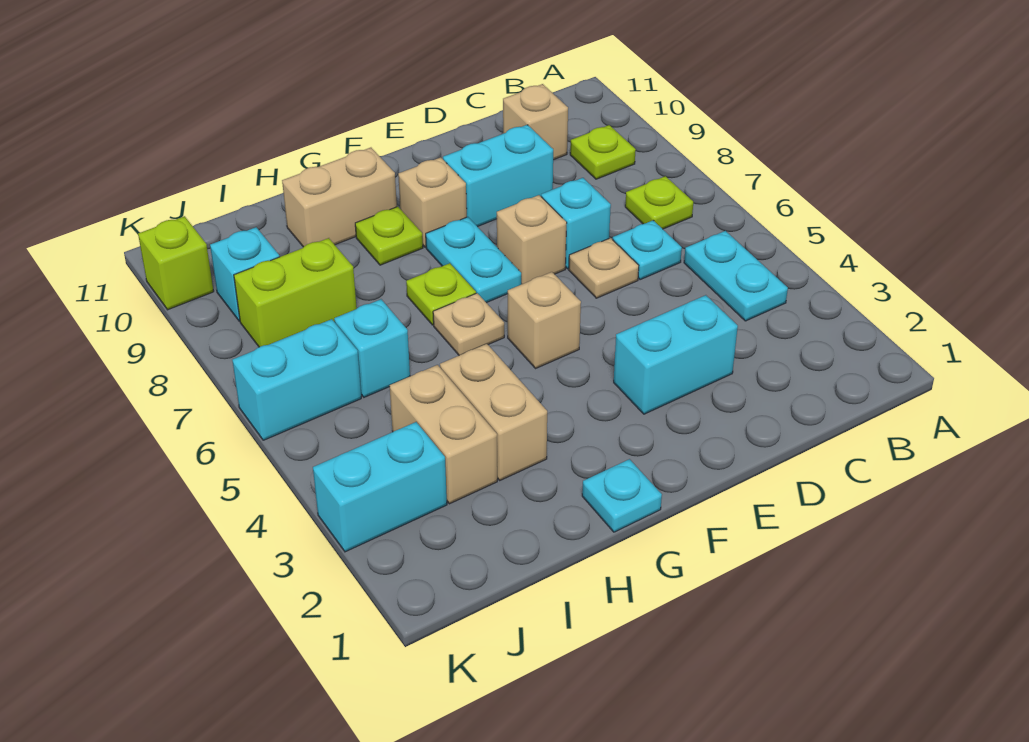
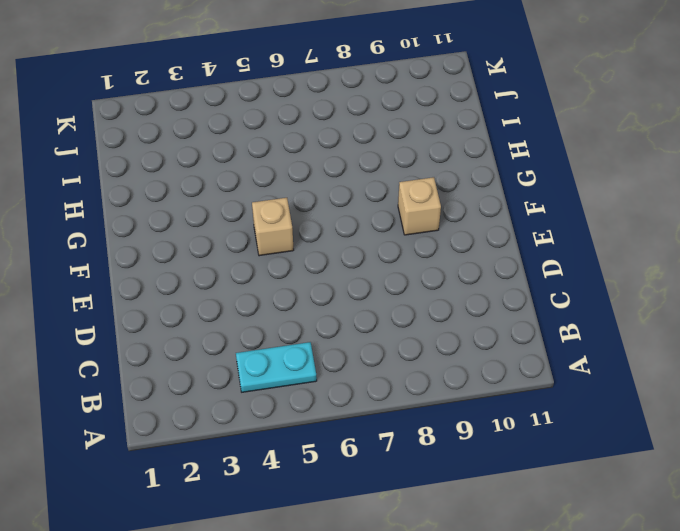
none -> lime plate B7 level 1
none -> lime plate B9 level 1
none -> cyan plate C6 level 1

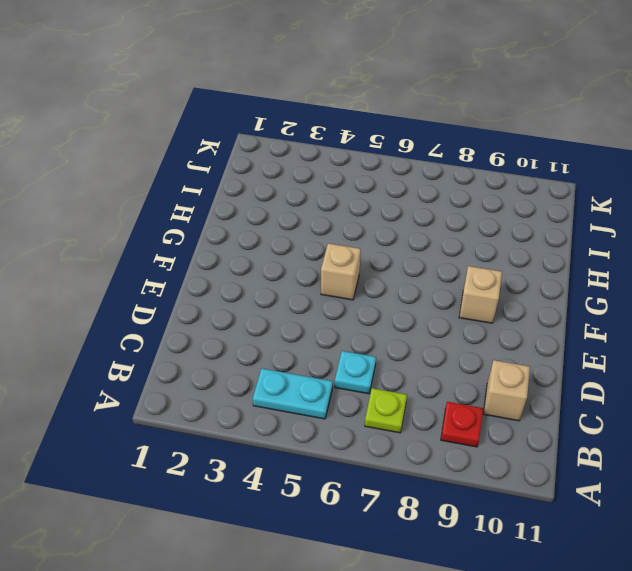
red plate B9 level 1 -> lime plate B9 level 1
none -> cyan brick D3:E3 level 1
none -> tan plate D6 level 1
none -> cyan brick D7 level 1

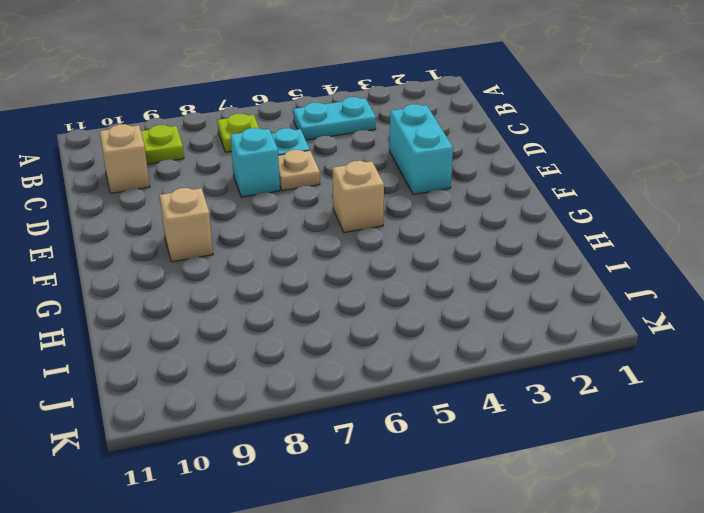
none -> cyan brick D9:E9 level 1
none -> tan brick E7 level 1
none -> cyan plate F7:F8 level 1

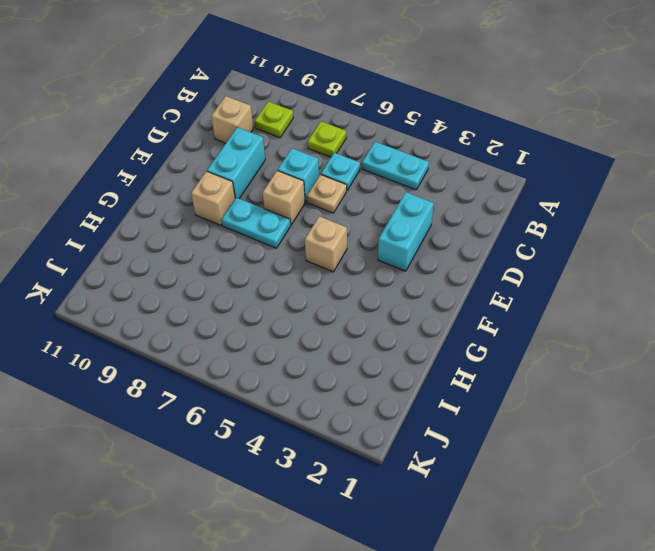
none -> cyan plate G1 level 1
none -> tan plate G6 level 1
none -> lime plate G7 level 1

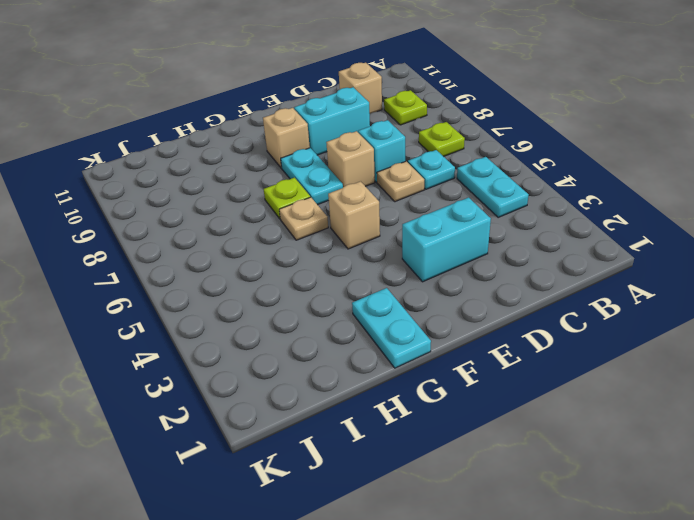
cyan plate G1:G2 level 1 -> cyan plate G1 level 1
none -> lime plate G9 level 1
none -> tan brick G10:H10 level 1
none -> tan brick H3:H4 level 1

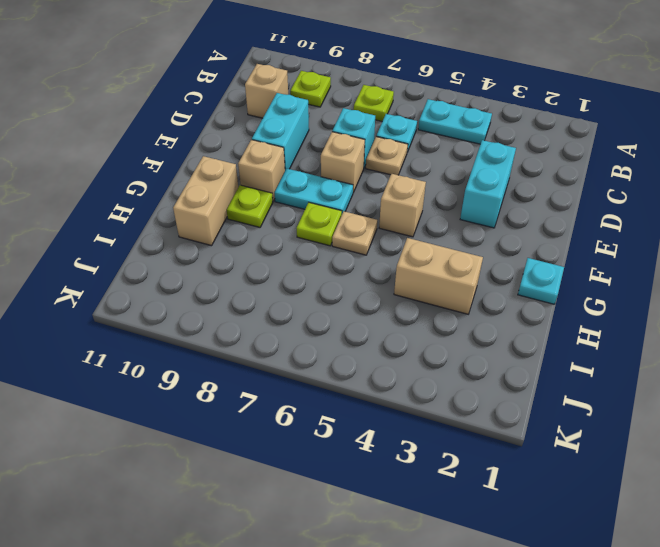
none -> tan brick I3:I4 level 1
none -> cyan brick I6 level 1
none -> lime brick I8:J8 level 1

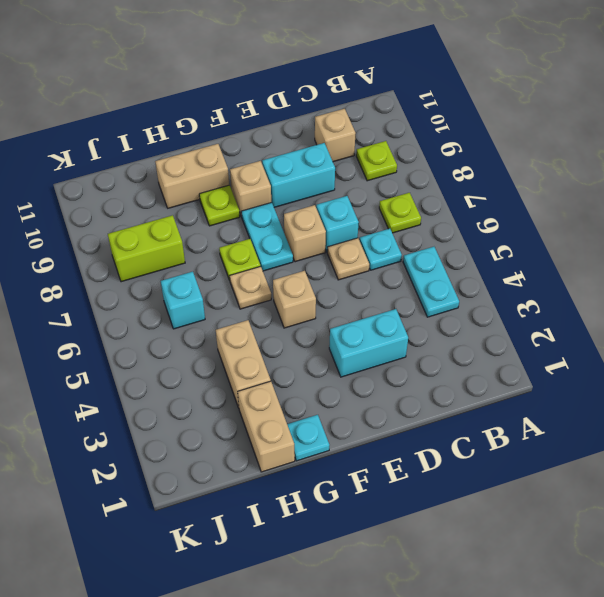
tan brick H1:H2 level 1 -> tan brick I3:I4 level 1
none -> cyan brick J3:K3 level 1
none -> cyan brick J6:K6 level 1
none -> cyan brick J9 level 1

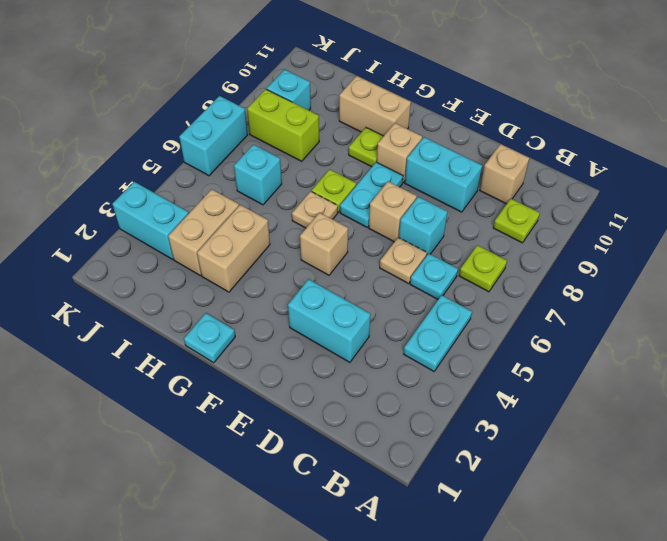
cyan brick K6:K7 level 1 -> cyan brick J6:K6 level 1
none -> lime brick K10 level 1

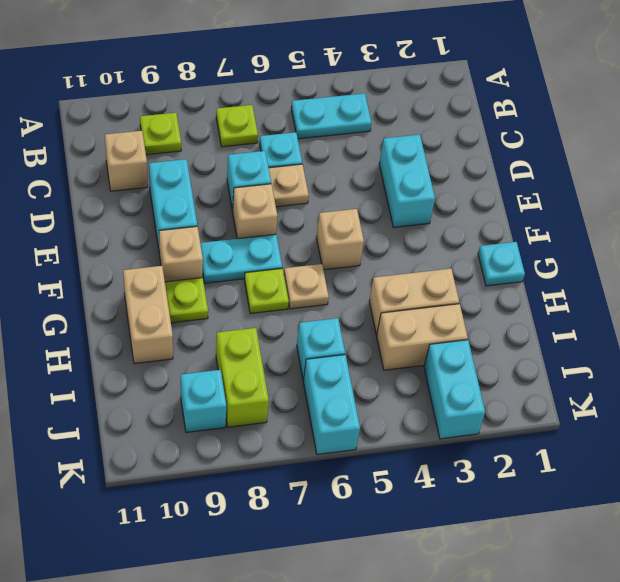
none -> lime brick K10 level 1

